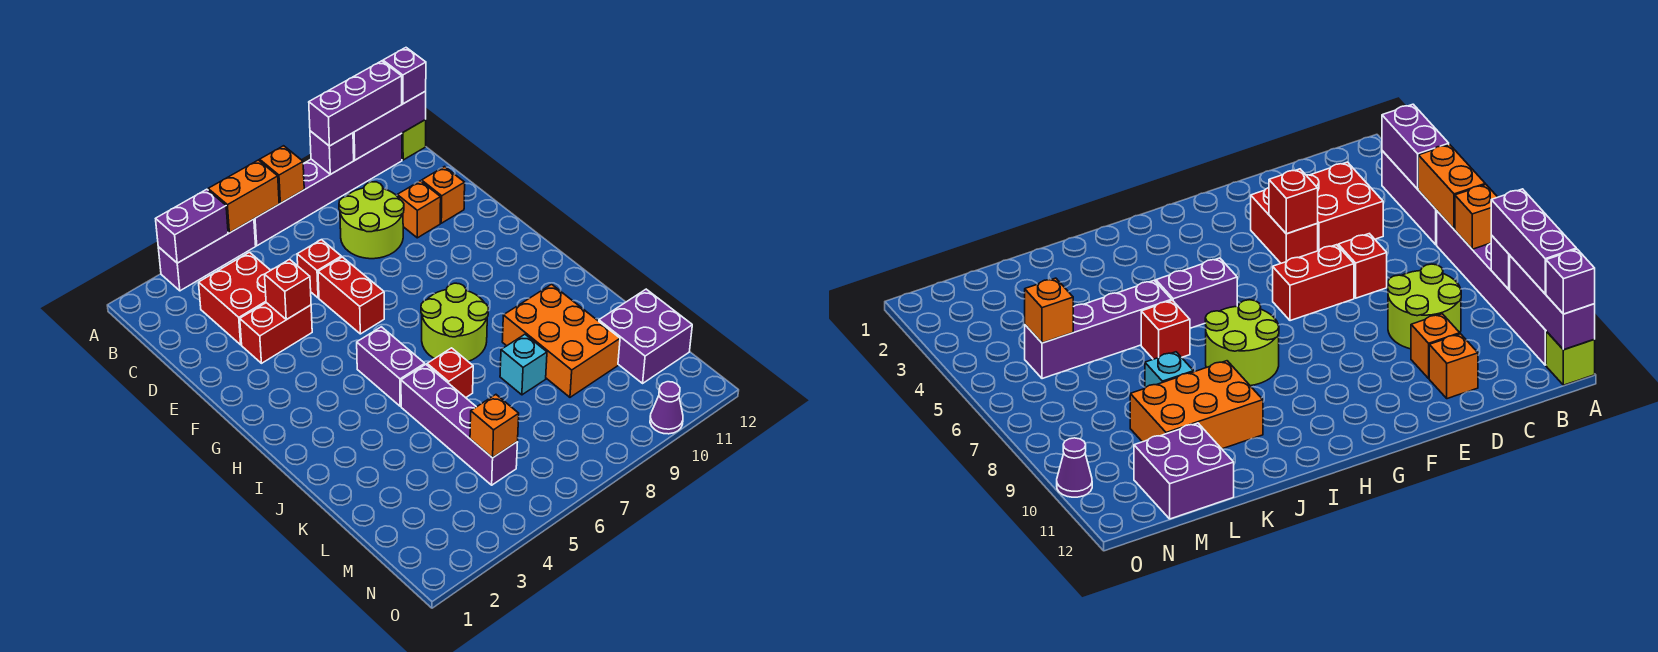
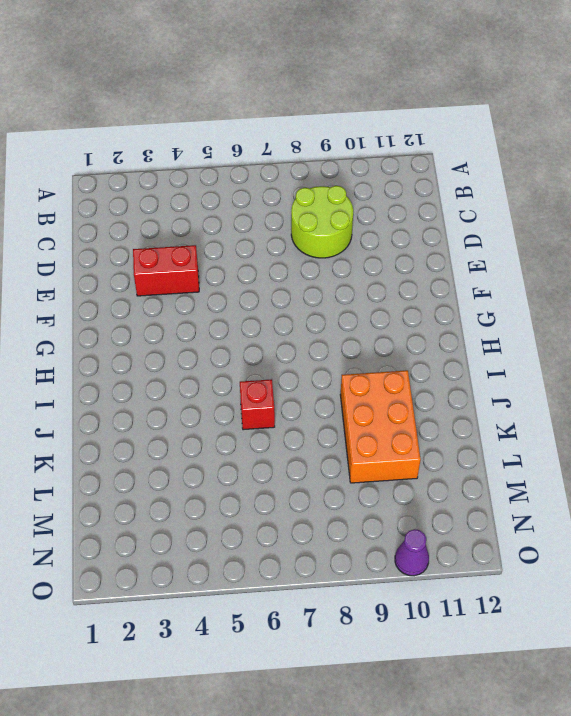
none -> purple brick A3:A5 level 1
none -> purple brick A6:A11 level 1
none -> lime brick A12 level 1

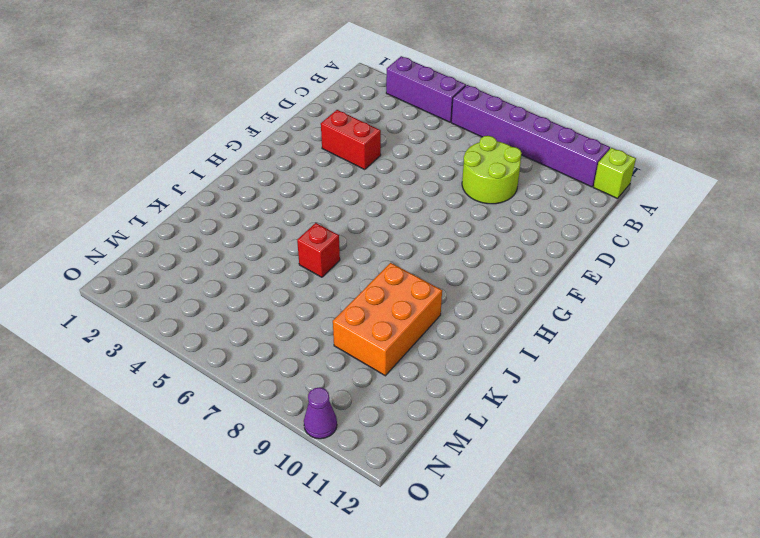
none -> red brick C3:D4 level 1
none -> red brick D6 level 1
none -> orange brick D10 level 1

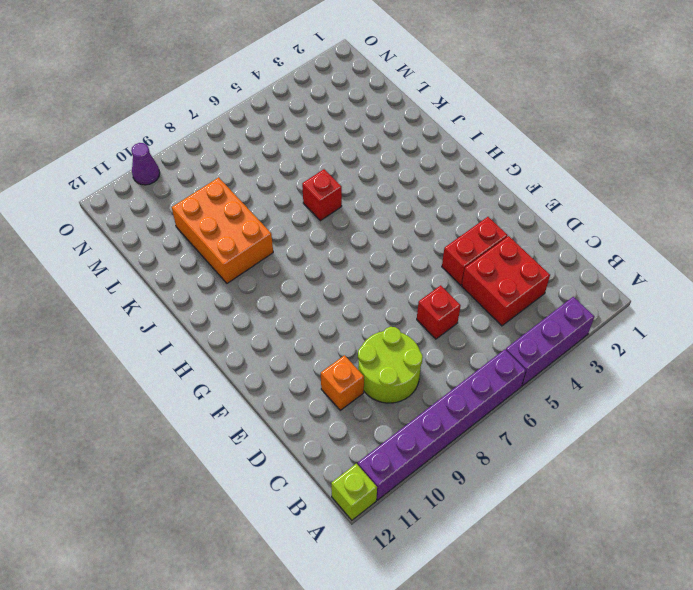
none -> orange brick D11 level 1
none -> red brick E6:F6 level 1
none -> purple brick H5:I5 level 1

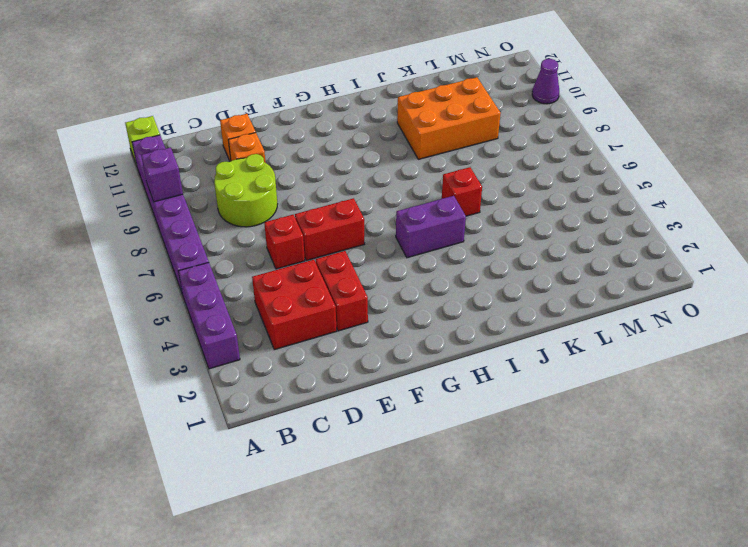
none -> lime round brick H7:I8 level 1
none -> purple brick J5:M5 level 1
none -> cyan brick K8 level 1

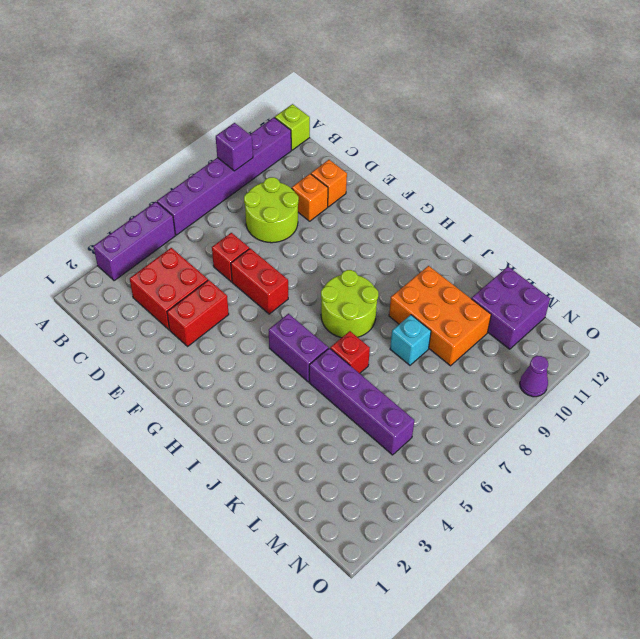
none -> purple brick A3:A4 level 2
none -> orange brick A5:A6 level 2
none -> orange brick A7 level 2

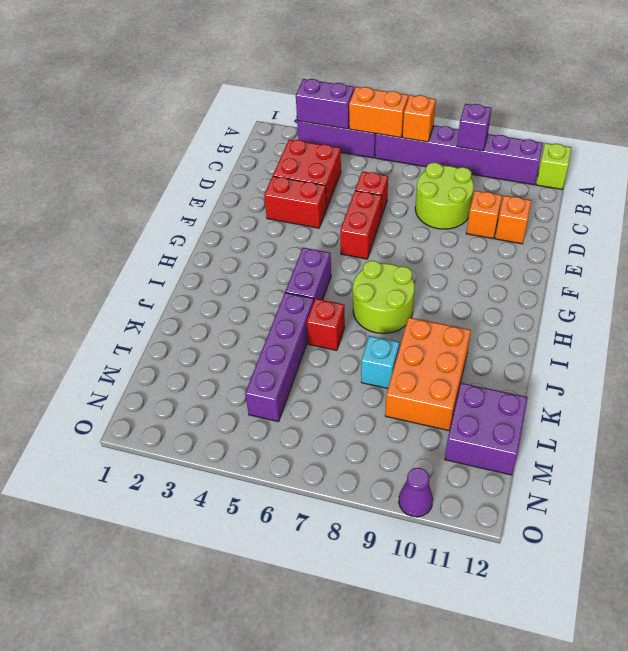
none -> purple brick A10:A12 level 2
none -> red brick E4 level 2
none -> orange brick M5 level 2

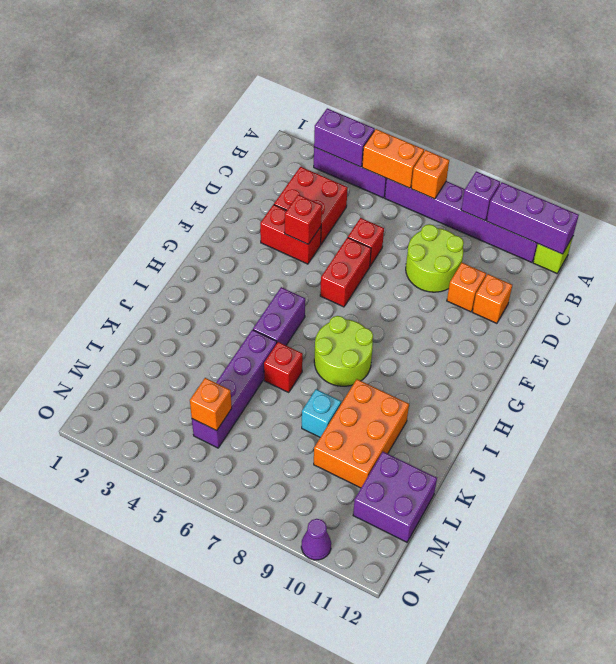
none -> purple brick A9:A11 level 3
none -> purple brick A12 level 3

